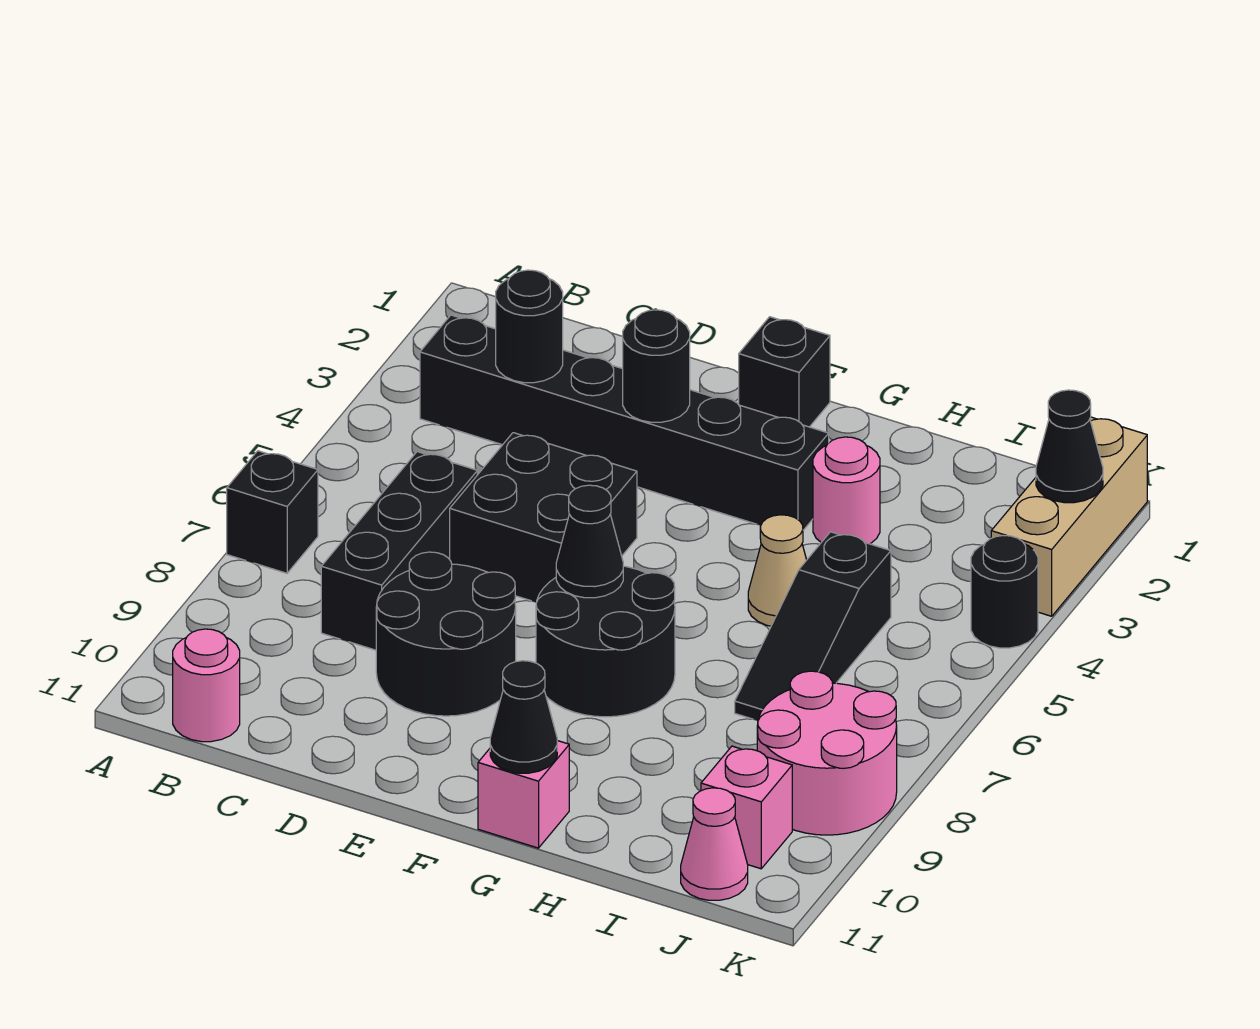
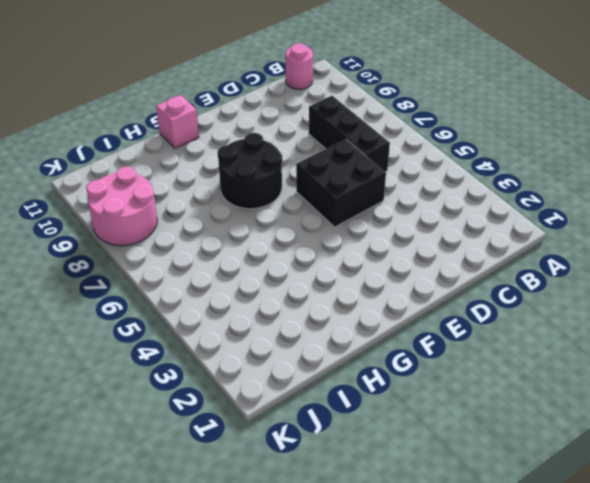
none -> black brick A7 level 1
none -> black brick B3:G3 level 1
none -> black round brick D8:E9 level 1

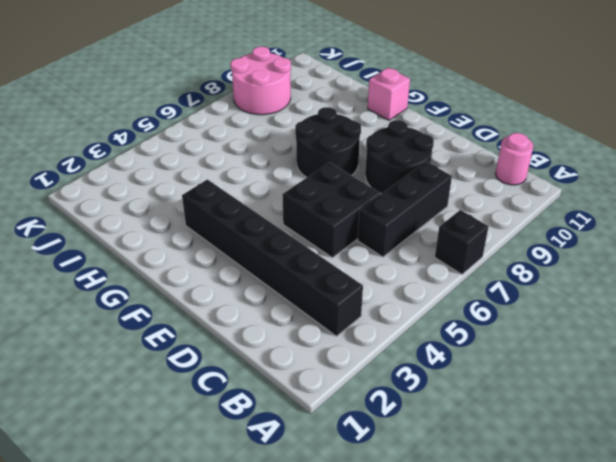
none -> black brick F1 level 1
none -> pink round brick H3 level 1
none -> tan cone H5 level 1

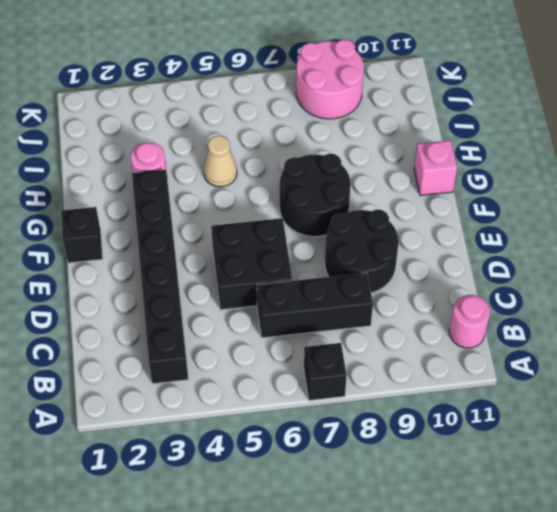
none -> black slope I5:I7 level 1 top 5
none -> pink brick J10 level 1
none -> pink cone J11 level 1

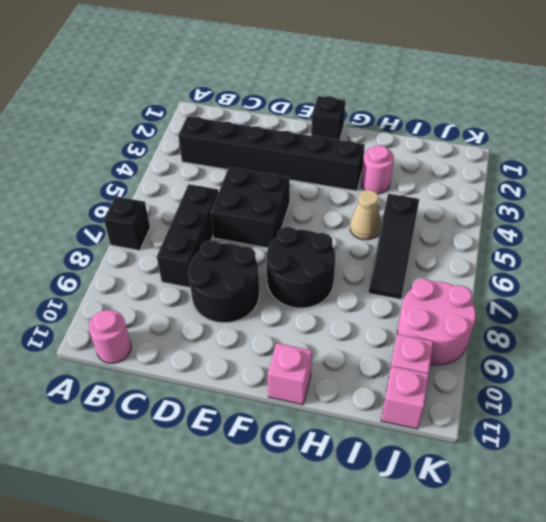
pink brick J11 level 1 -> pink cone J11 level 1
none -> tan brick K1:K3 level 1
none -> black round brick K4 level 1
none -> black round brick C3 level 2

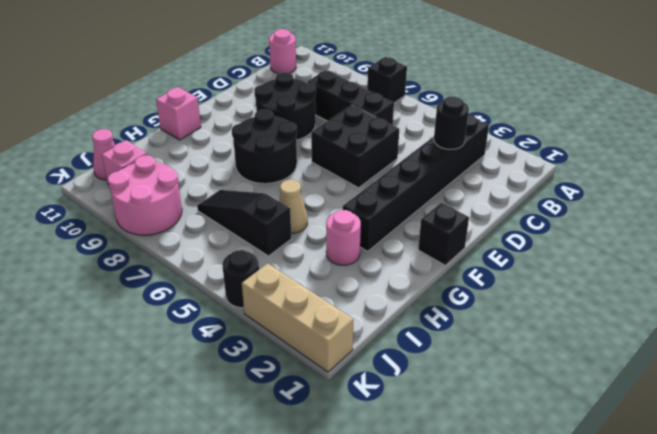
none -> black round brick E3 level 2
none -> black cone F7 level 2
none -> black cone G11 level 2

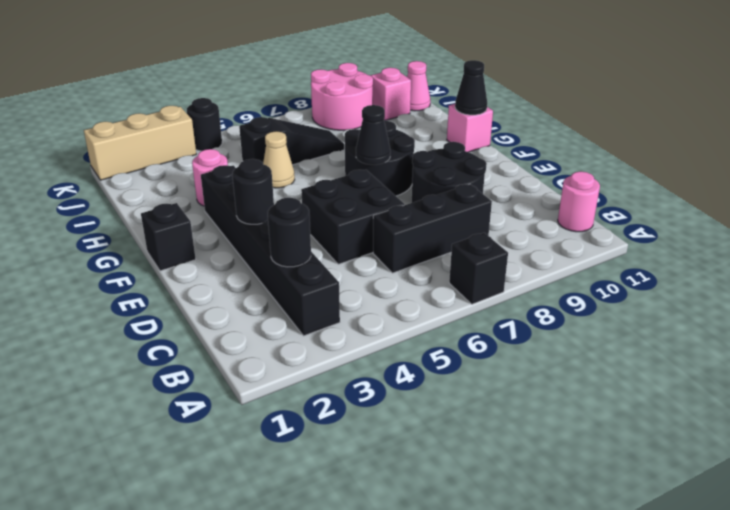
none -> black cone K2 level 2

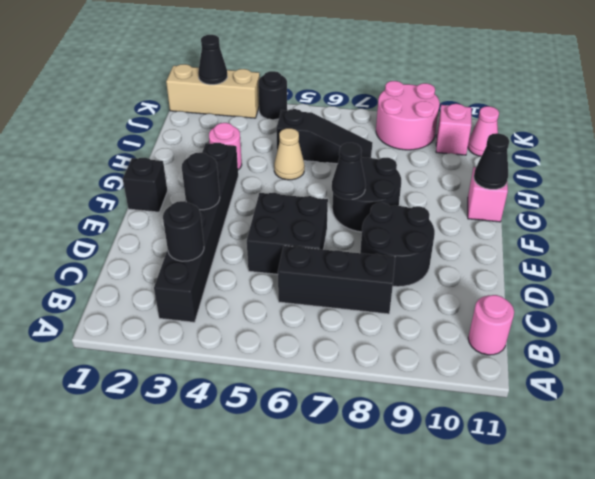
none -> black brick A7 level 1

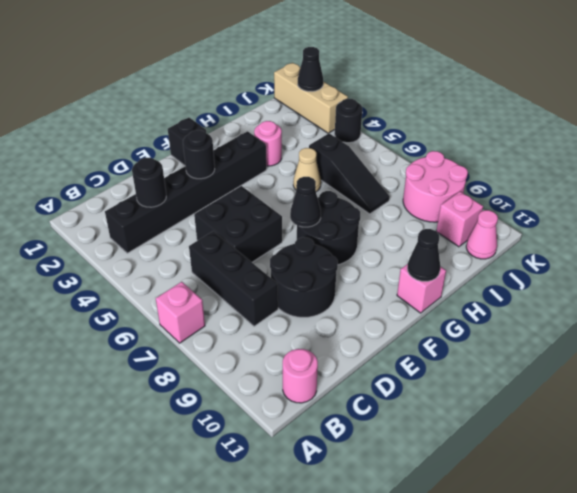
pink brick A7 level 1 -> black brick A7 level 1

